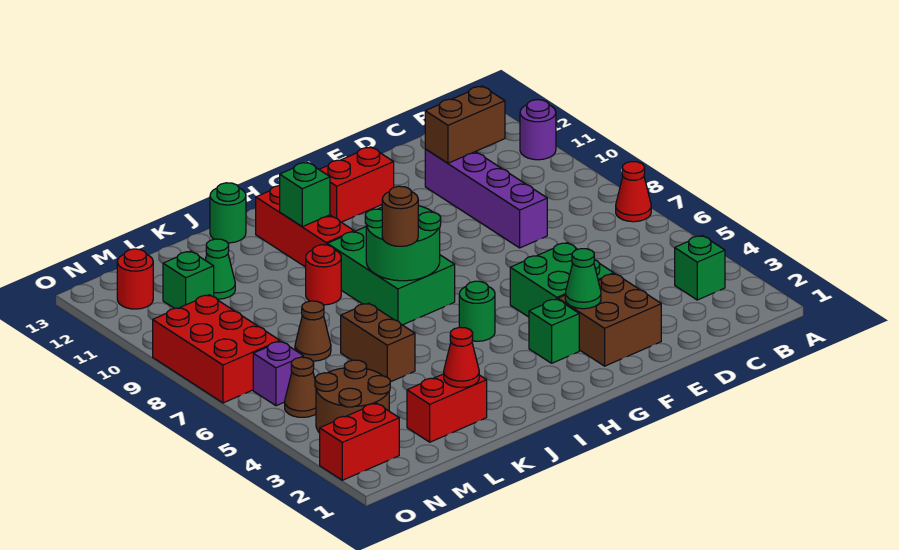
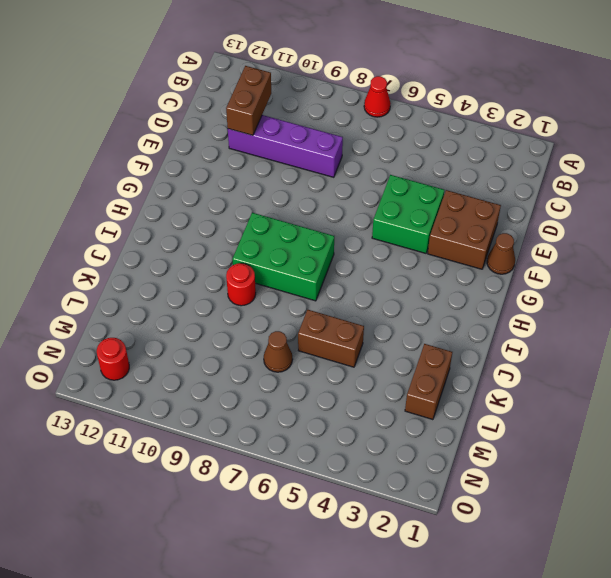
brown cone F1 level 1 -> brown cone N5 level 1
brown brick K2:L2 level 1 -> red brick K2:L2 level 1
none -> purple round brick A11 level 1
none -> green brick B3 level 1
none -> red brick F12:G12 level 1
none -> green brick G3 level 1

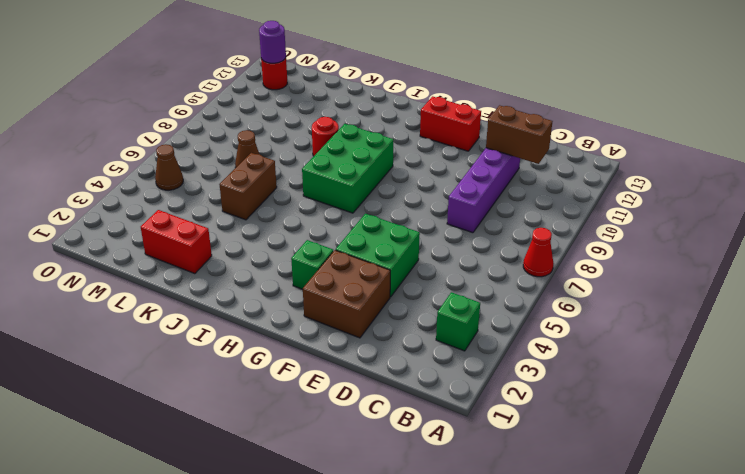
purple round brick N12 level 2 -> purple round brick A11 level 1
none -> green round brick H5 level 1
none -> red brick I10:I12 level 1
none -> green round brick J13 level 1
none -> green cone L11 level 1

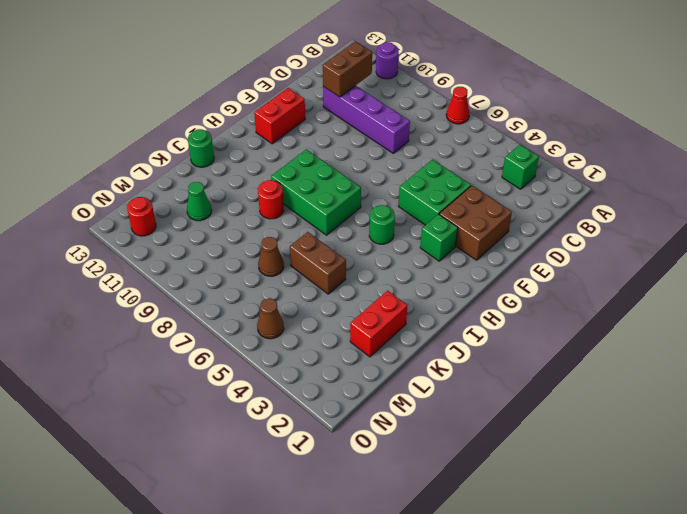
none -> red brick I10:I12 level 1
none -> brown round brick M3:N4 level 1
none -> green brick M11 level 1
none -> red brick N2:O2 level 1

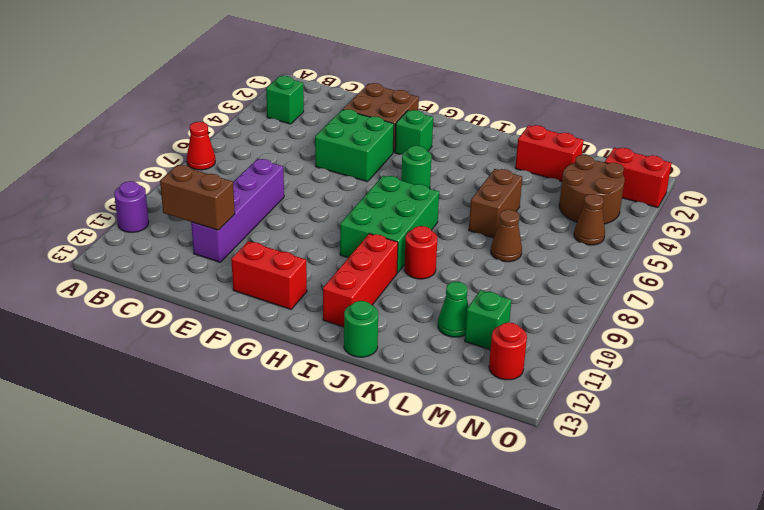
none -> purple brick N6 level 1
none -> red brick N7:O9 level 1
none -> green cone F3 level 2
none -> green round brick H7:I8 level 2

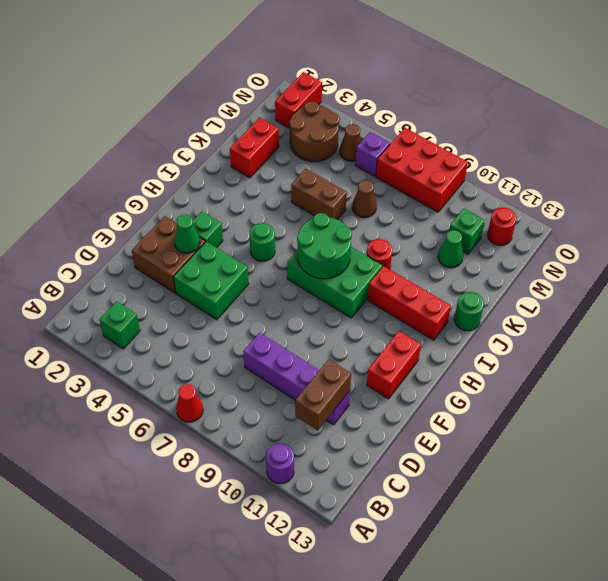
none -> green brick I11 level 2
none -> red cone K2 level 2
none -> brown round brick I7 level 3

